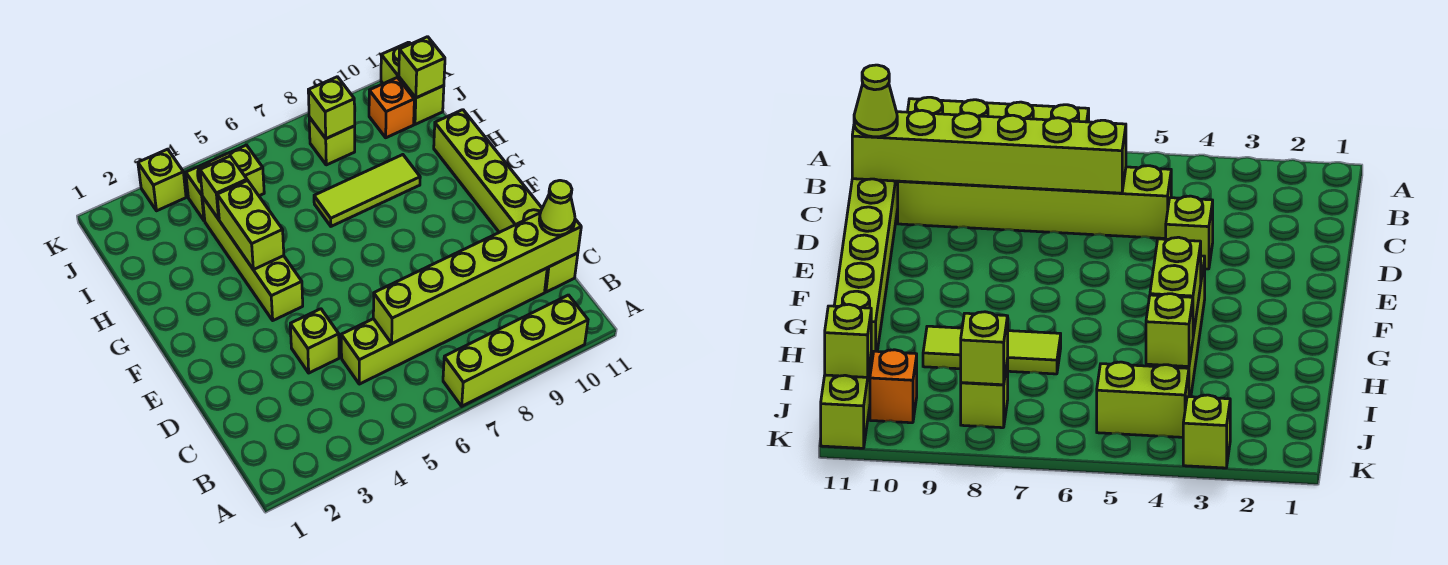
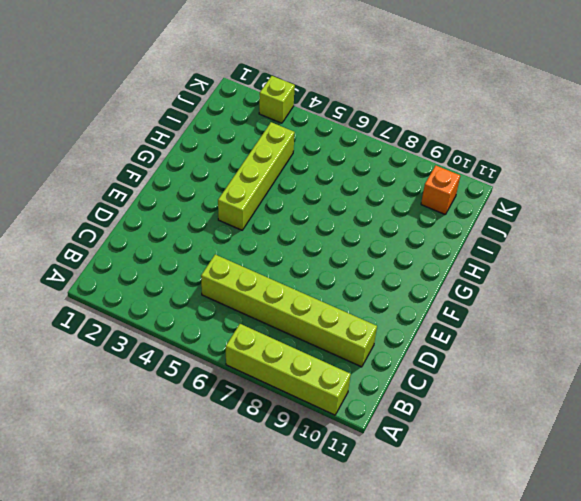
none -> lime brick C11:H11 level 1
none -> lime brick D4 level 1
none -> lime tile H7:H9 level 1

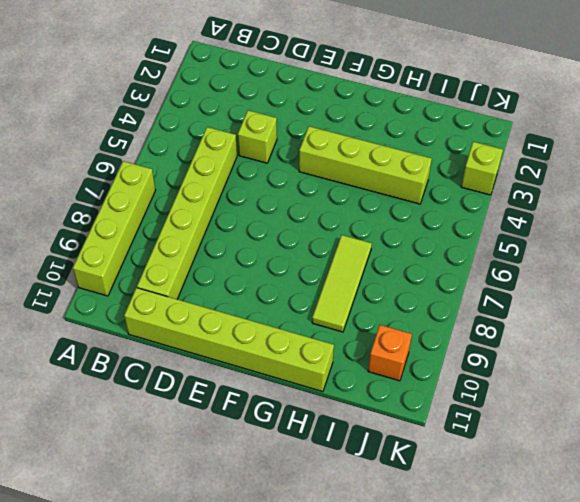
none -> lime brick J4:J5 level 1
none -> lime brick J8 level 1
none -> lime brick J11:K11 level 1

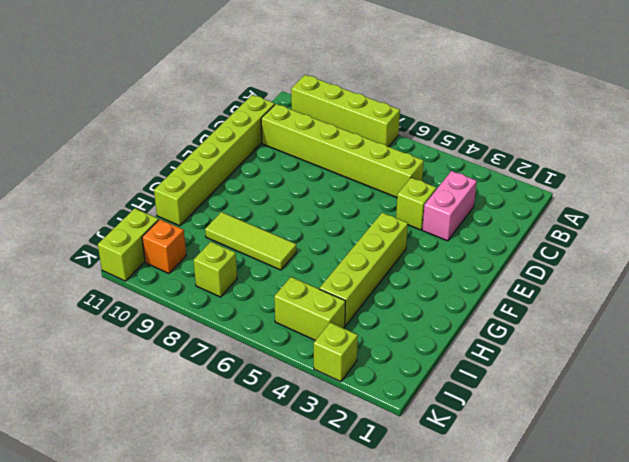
pink brick C3:D3 level 1 -> none
none -> lime brick C6:C11 level 2
none -> lime brick G4:H4 level 2
none -> lime brick I4 level 2

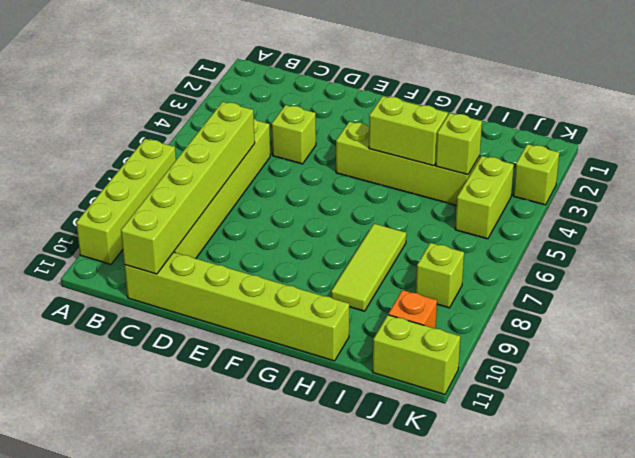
none -> lime brick J8 level 2
none -> lime brick J11 level 2
none -> lime cone C11 level 3

